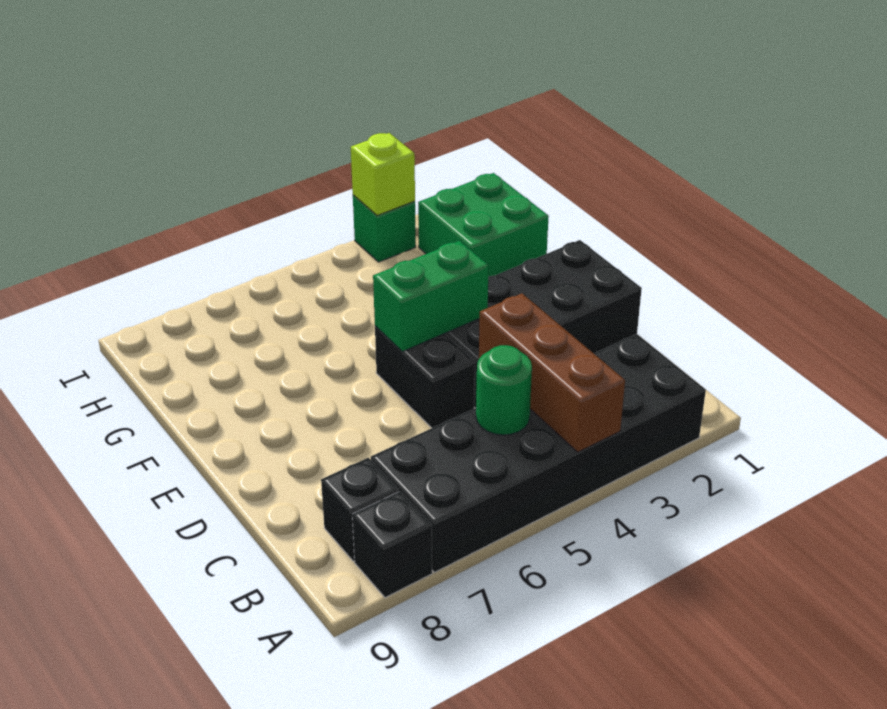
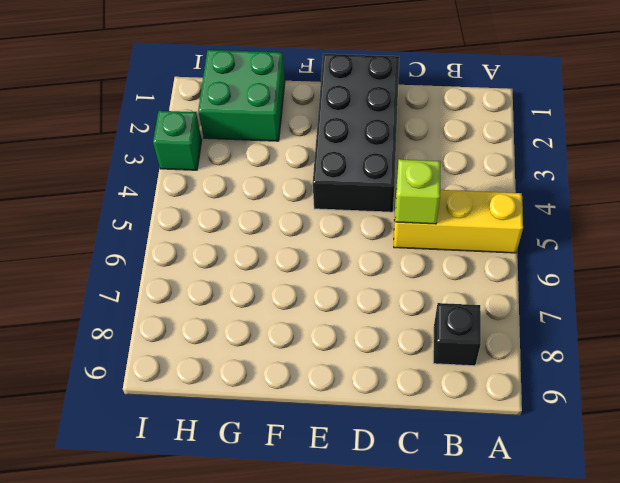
yellow brick A5:C5 level 1 -> black brick A2:B7 level 1
lime brick C5 level 2 -> lime brick I3 level 2
none -> black brick A8 level 1
none -> black brick D5:E5 level 1

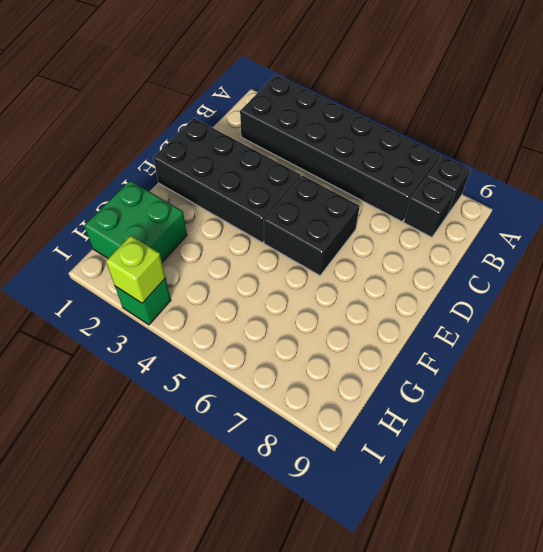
black brick D5:E6 level 1 -> black brick D5:E5 level 1
none -> brown brick A4:C4 level 2
none -> green round brick B5 level 2

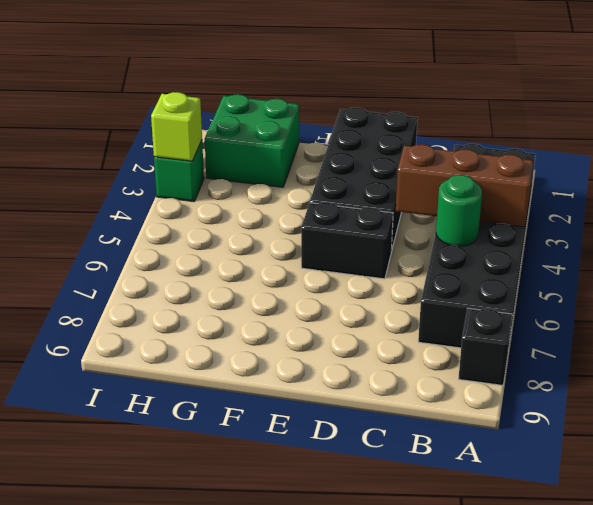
none -> black brick B8 level 1
none -> green brick E4:E5 level 2

